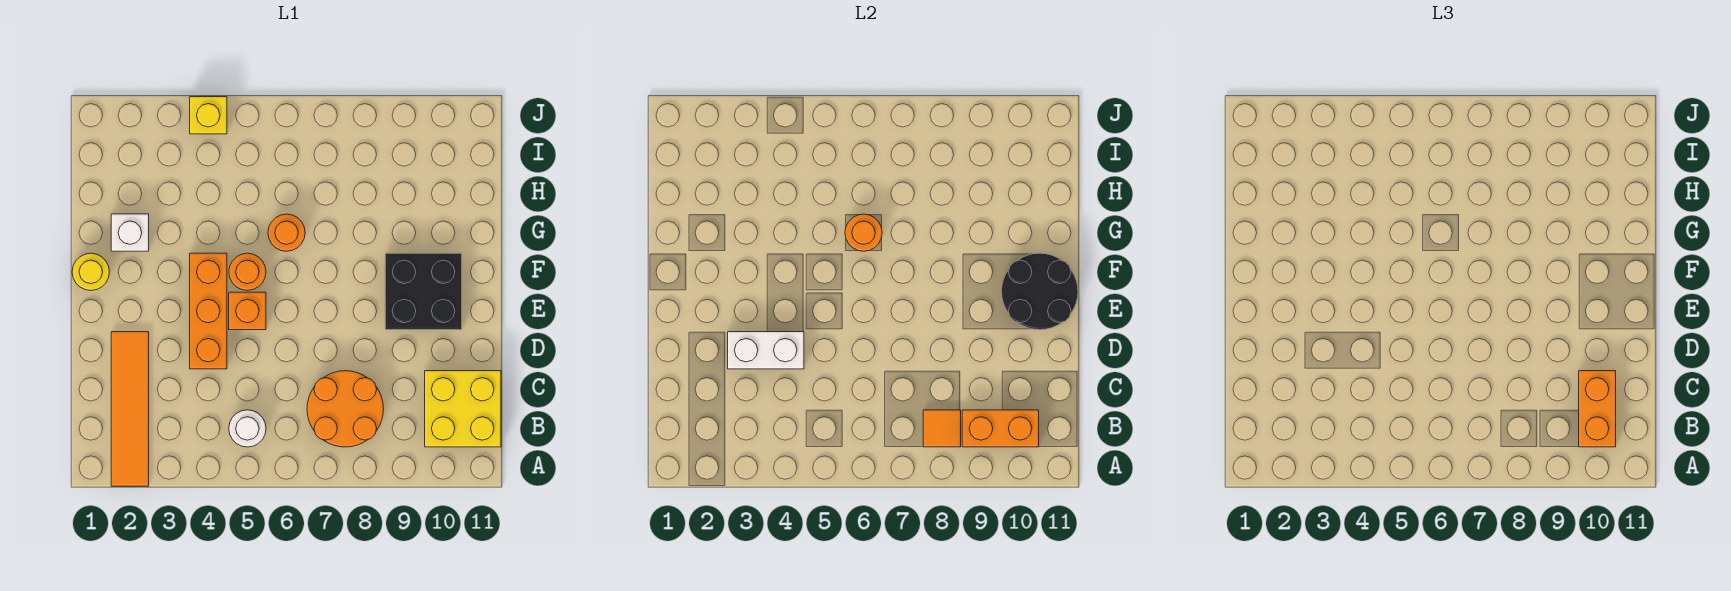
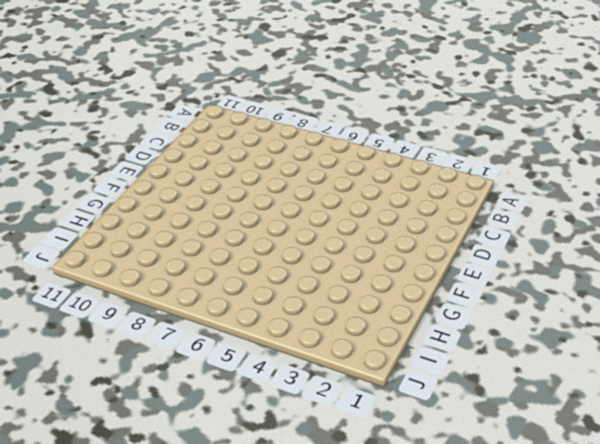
none -> orange tile A2:D2 level 1
none -> white round brick B5 level 1
none -> orange round brick B7:C8 level 1

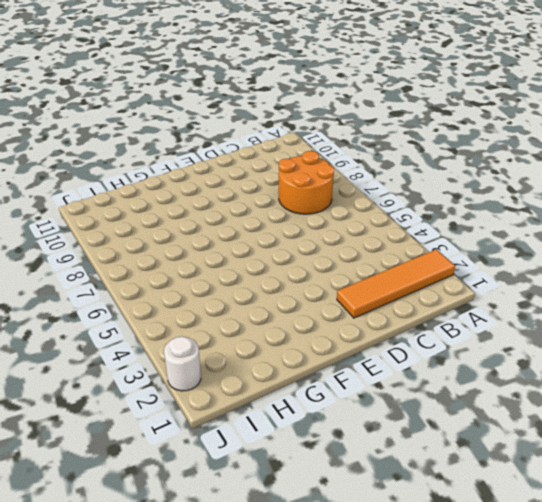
white round brick J2 level 1 -> white round brick B5 level 1
none -> yellow brick B10:C11 level 1
none -> orange brick D4:F4 level 1
none -> orange brick E5 level 1

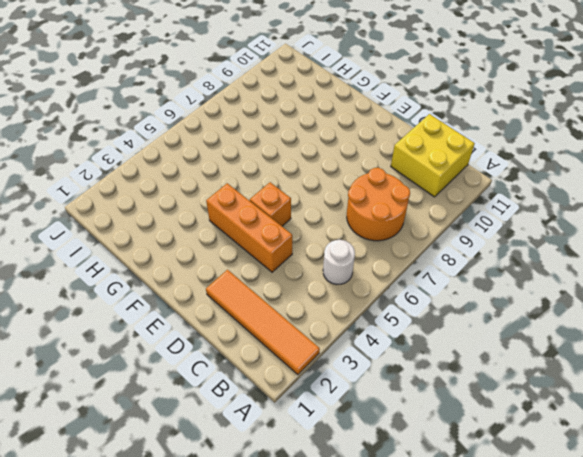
none -> black brick E9:F10 level 1
none -> yellow round brick F1 level 1
none -> orange round brick F5 level 1

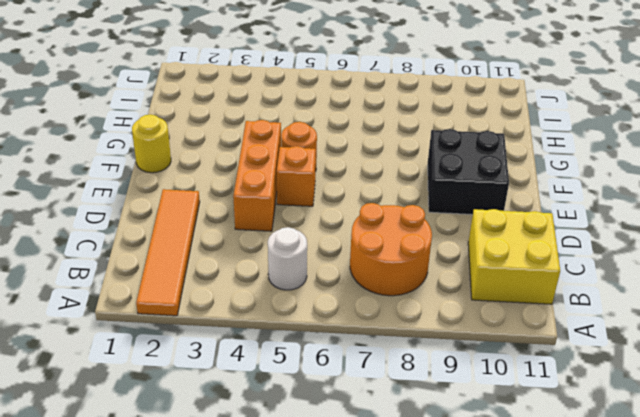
none -> white brick G2 level 1
none -> orange round brick G6 level 1
none -> yellow brick J4 level 1

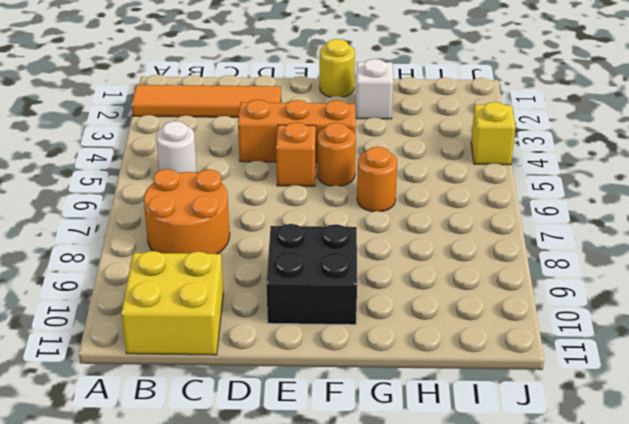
none -> orange tile B8 level 2
none -> orange brick B9:B10 level 2
none -> white brick D3:D4 level 2

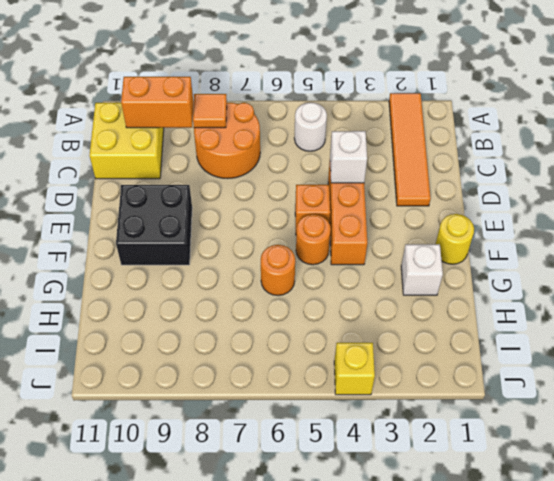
white brick D4 level 2 -> white brick D3:D4 level 2
none -> black round brick E10:F11 level 2
none -> orange round brick G6 level 2
none -> orange brick B10:C10 level 3

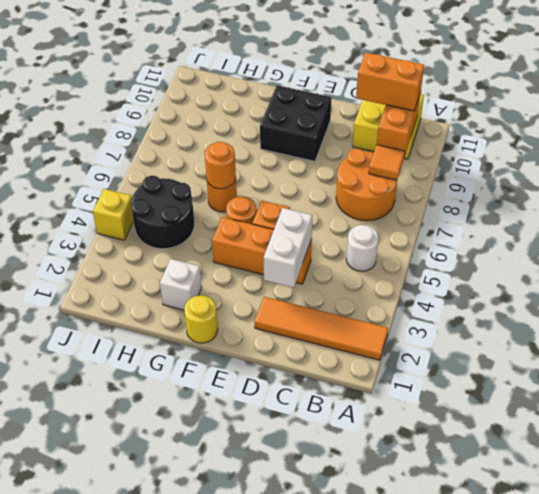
black round brick H4:I5 level 1 -> black round brick E10:F11 level 2

